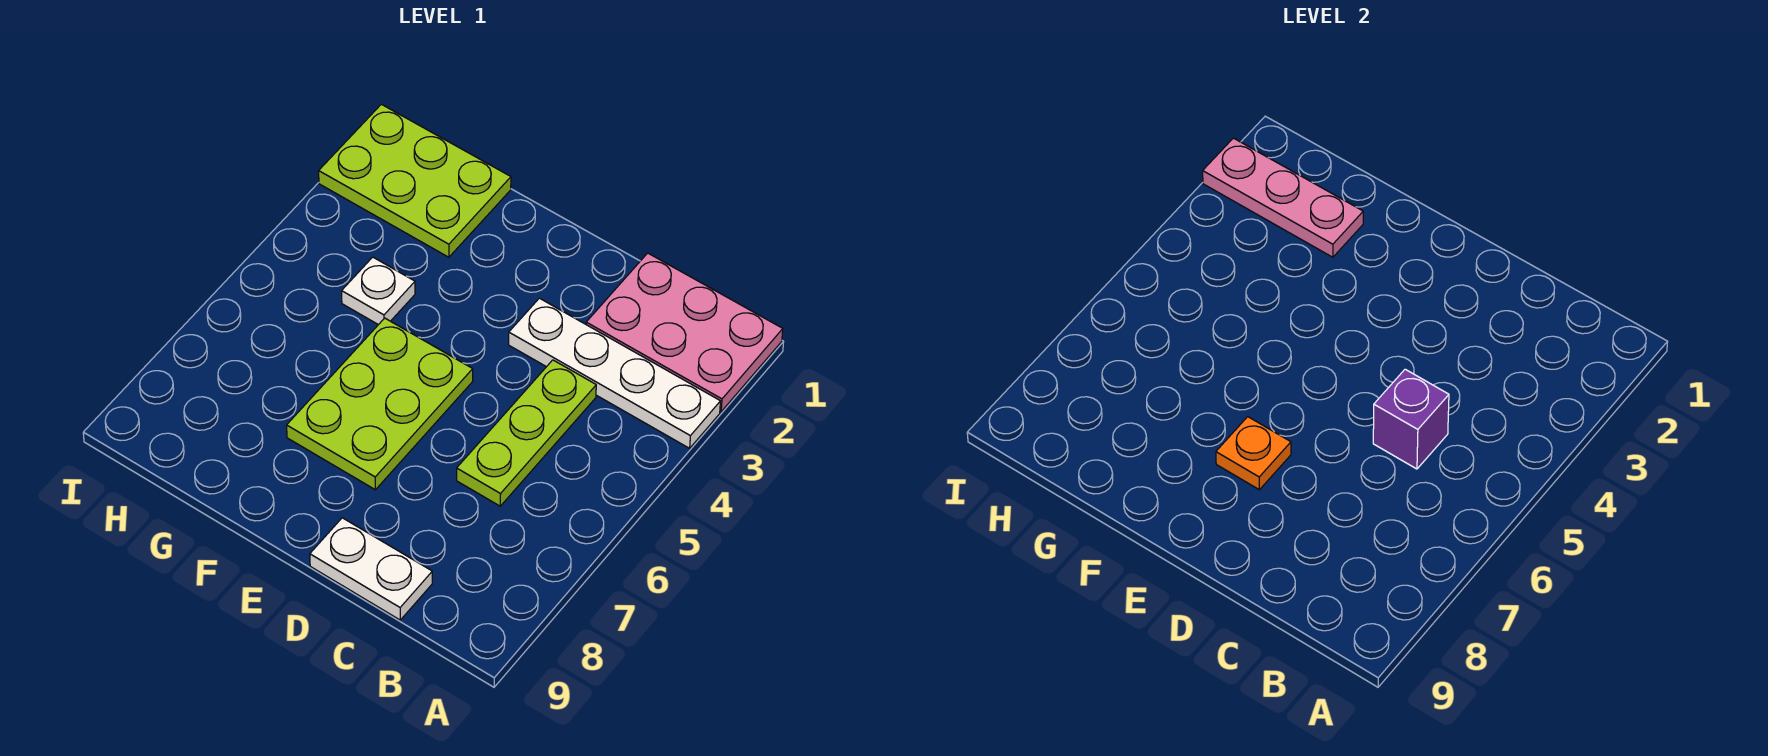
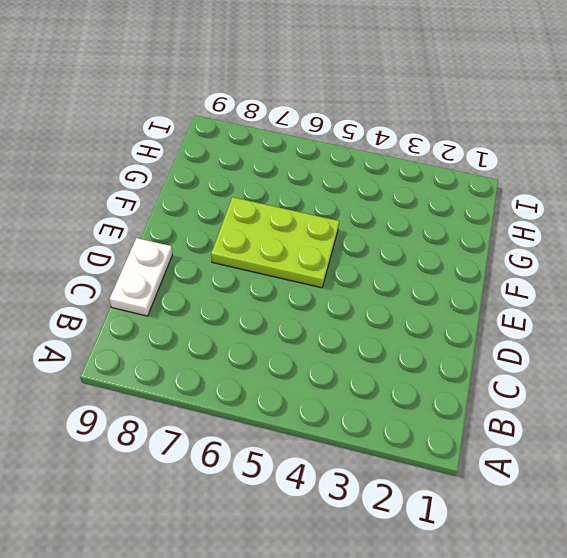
none -> pink plate A1:C2 level 1
none -> white plate A3:D3 level 1

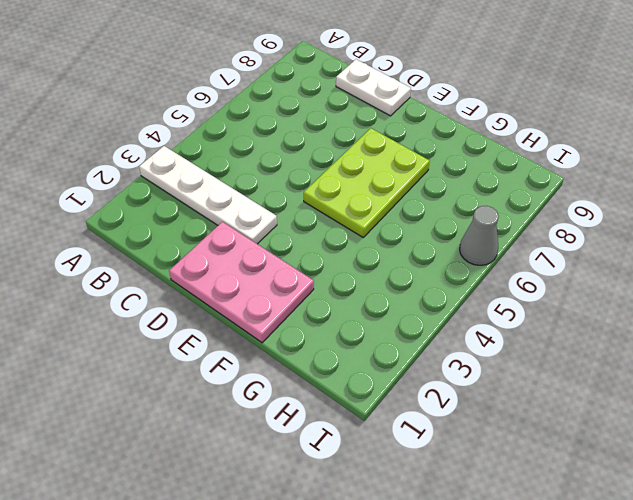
pink plate D1:F2 level 1 -> pink plate A1:C2 level 1
grey cone I6 level 1 -> none
none -> lime plate C4:C6 level 1
none -> lime plate G1:I2 level 1

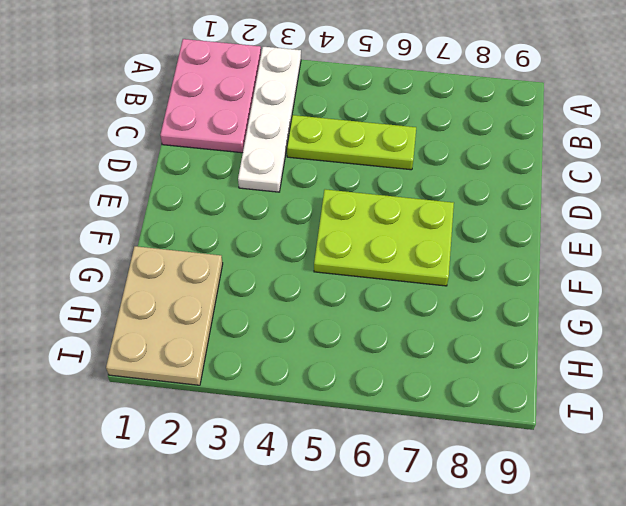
tan plate G1:I2 level 1 -> lime plate G1:I2 level 1
none -> white plate C9:D9 level 1
none -> white plate G4 level 1

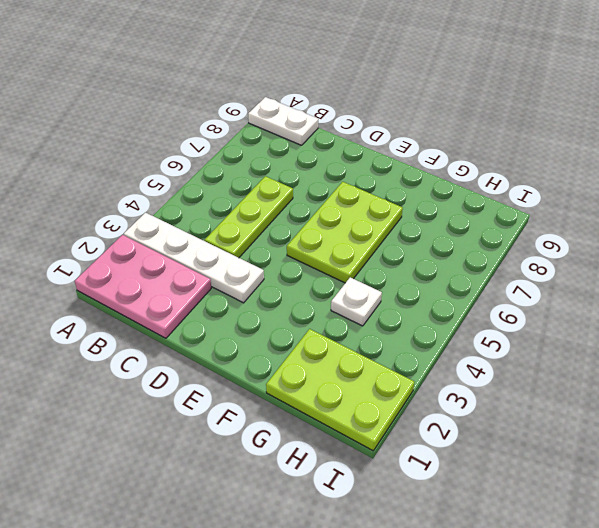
white plate A9:B9 level 1 -> white plate C9:D9 level 1
none -> purple brick C5 level 2
none -> orange plate E7 level 2

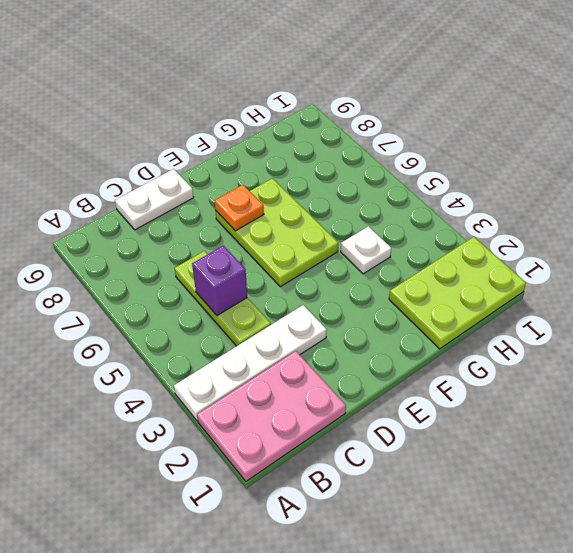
none -> pink plate G2:I2 level 2

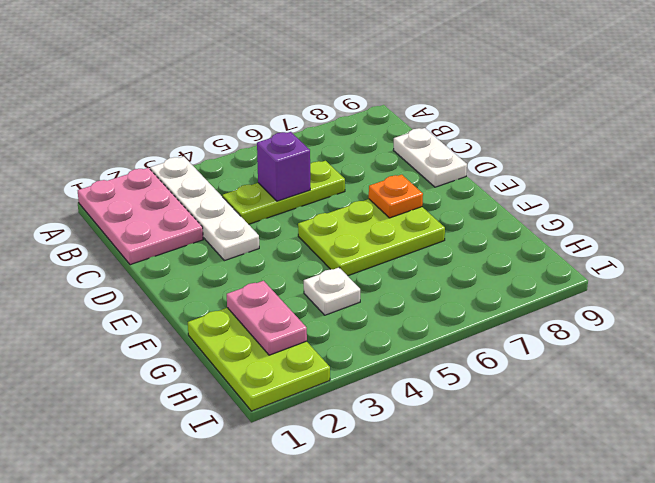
pink plate G2:H2 level 2 -> pink plate G2:I2 level 2

